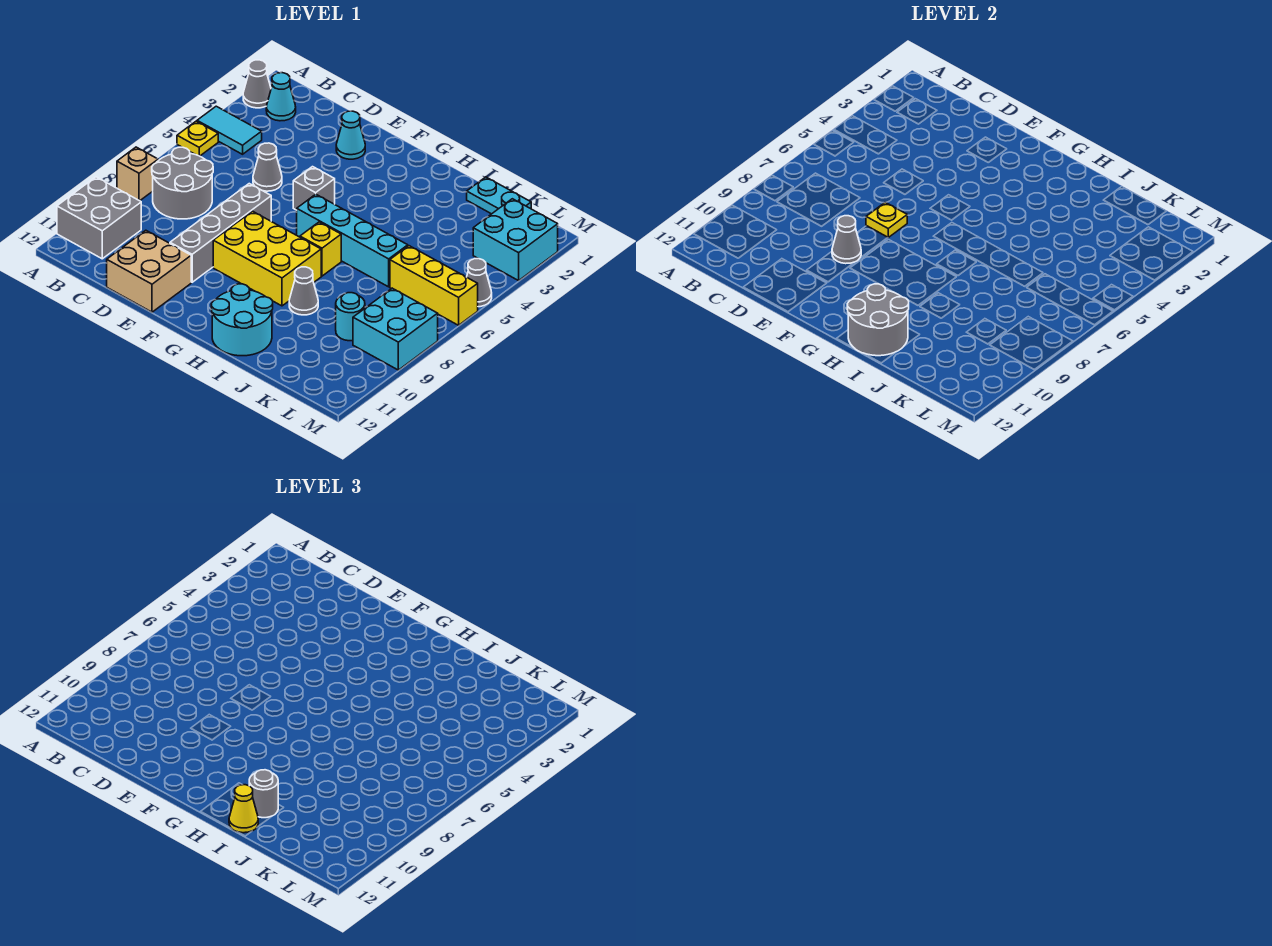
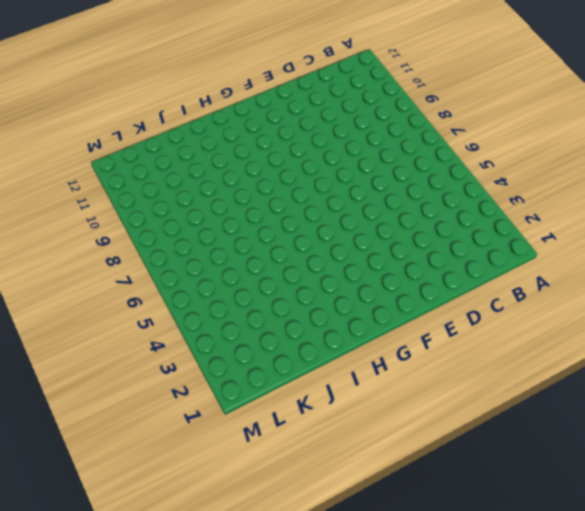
none -> grey cone A2 level 1
none -> cyan tile A4:B4 level 1
none -> yellow plate A5 level 1

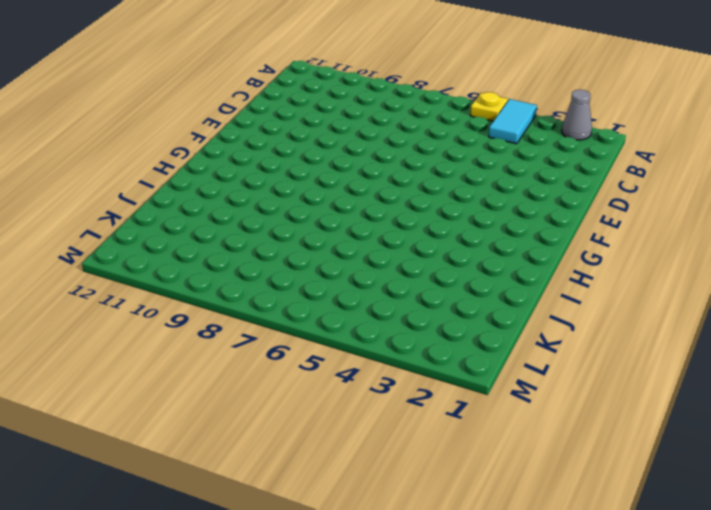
none -> tan brick A8 level 1
none -> grey brick A10:B11 level 1
none -> cyan cone B2 level 1

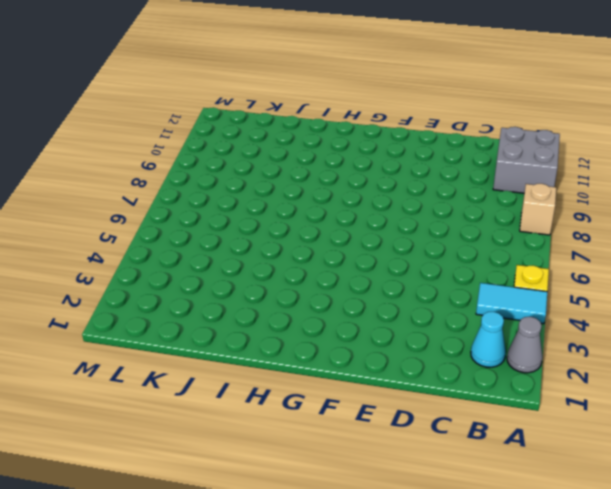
none -> grey round brick B7:C8 level 1
none -> grey cone D5 level 1
none -> tan brick D11:E12 level 1

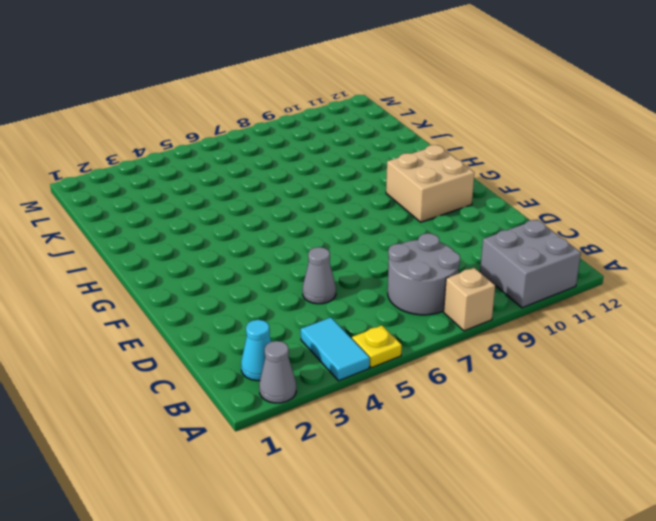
tan brick F10:G11 level 1 -> tan brick D11:E12 level 1
none -> cyan cone E2 level 1
none -> grey brick E7:E10 level 1
none -> grey brick F5 level 1

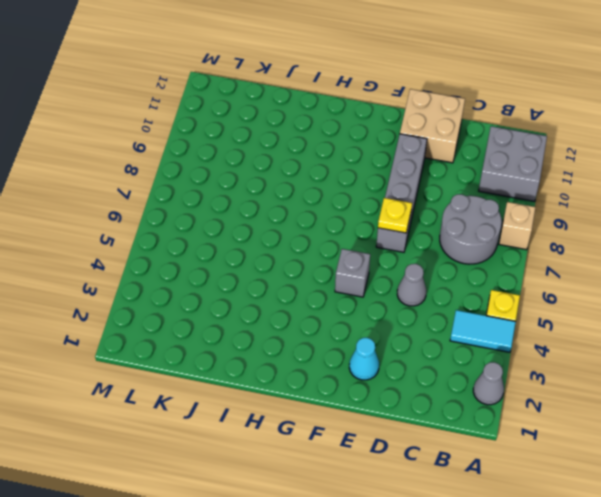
none -> cyan cone B2 level 1
none -> yellow brick F8:H9 level 1
none -> cyan brick G6:J6 level 1

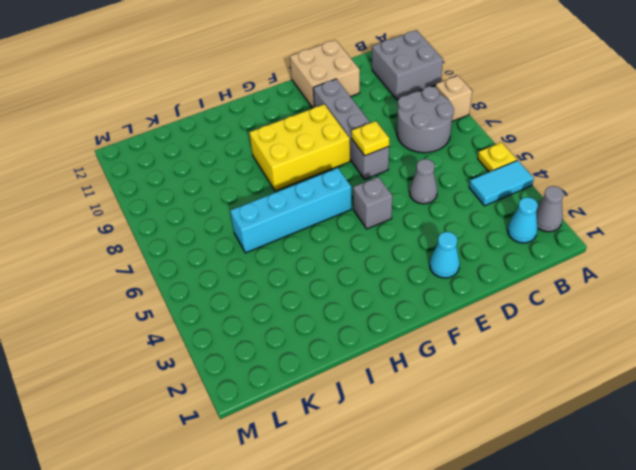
none -> yellow brick H7 level 1
none -> cyan round brick H11:I12 level 1
none -> grey cone I9 level 1

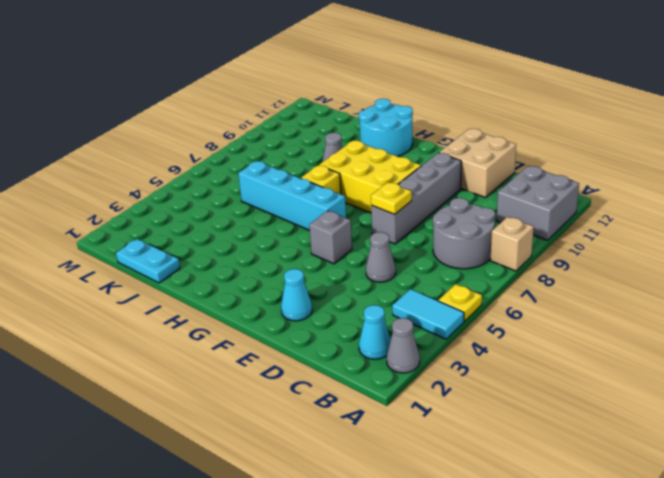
none -> yellow brick K6:M6 level 1
none -> cyan round brick K9 level 1
none -> cyan brick L2:M3 level 1

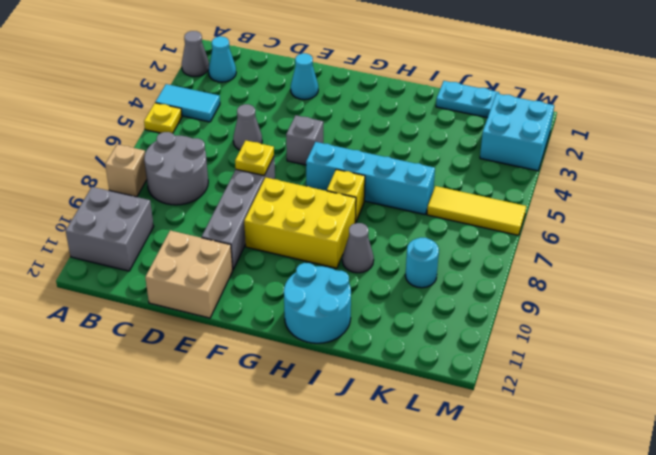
yellow tile K6:M6 level 1 -> yellow brick K6:M6 level 1
none -> cyan brick L8:M9 level 1
none -> grey cone M5 level 1
none -> grey cone E9 level 2

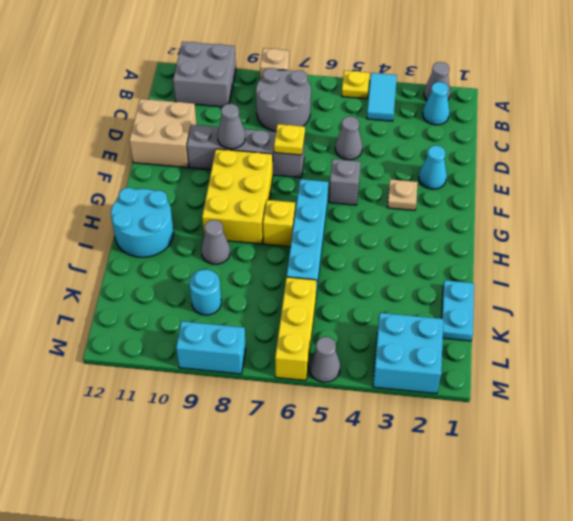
tan plate F3 level 1 -> none
cyan brick M8:M9 level 1 -> cyan brick L8:M9 level 1
none -> grey round brick H11:I12 level 2
none -> grey round brick I11 level 3
none -> yellow cone I12 level 3

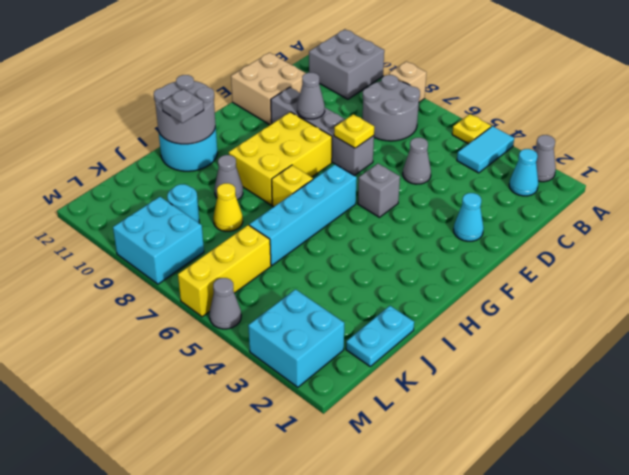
grey plate I11 level 3 -> grey round brick I11 level 3
yellow cone J8 level 1 -> yellow cone I12 level 3

